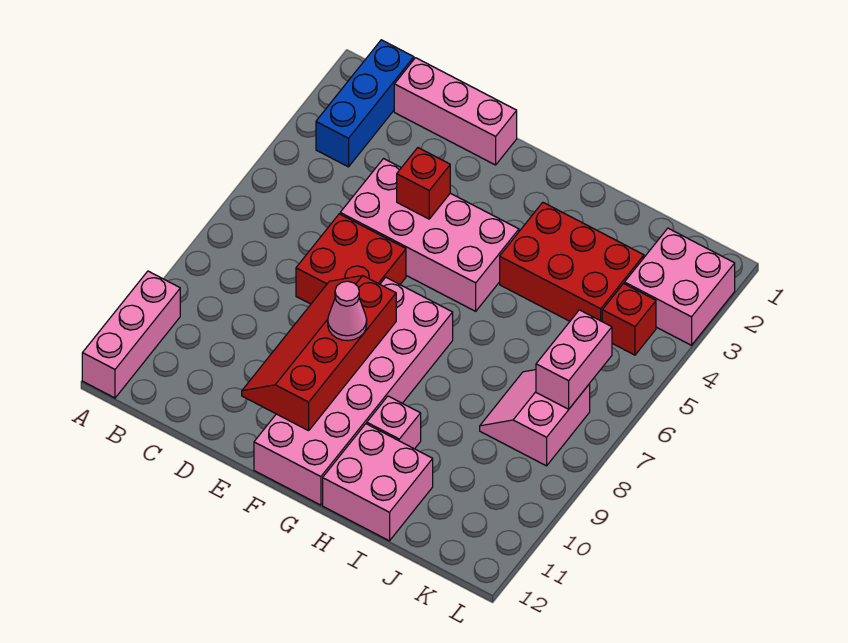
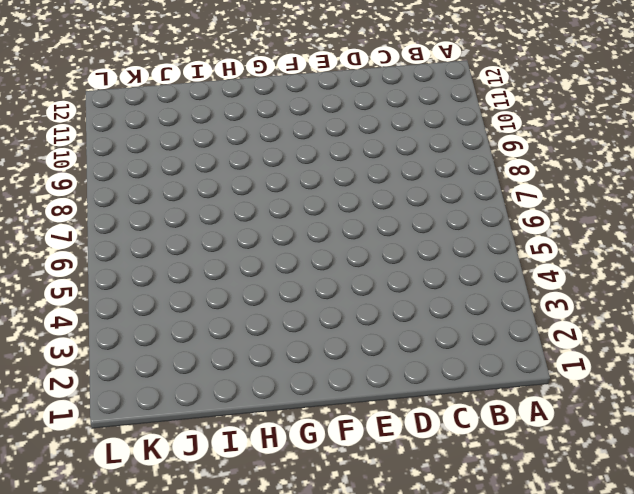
none -> pink brick A10:A12 level 1
none -> blue brick B1:B3 level 1
none -> pink brick C1:E1 level 1

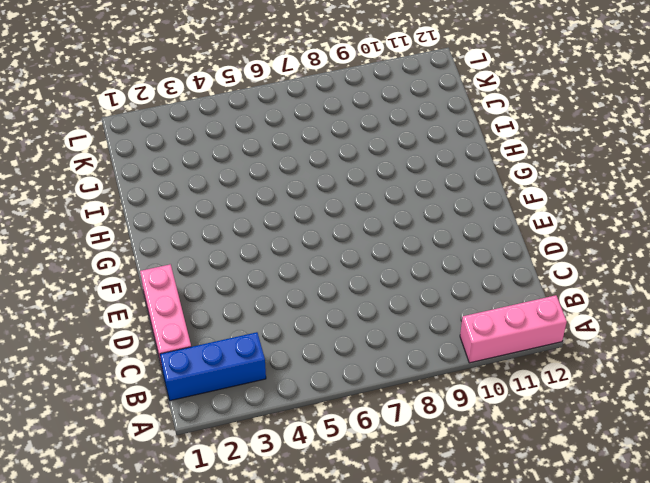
none -> pink brick D4:G5 level 1
none -> red brick D6:E7 level 1
none -> pink brick F7:G12 level 1

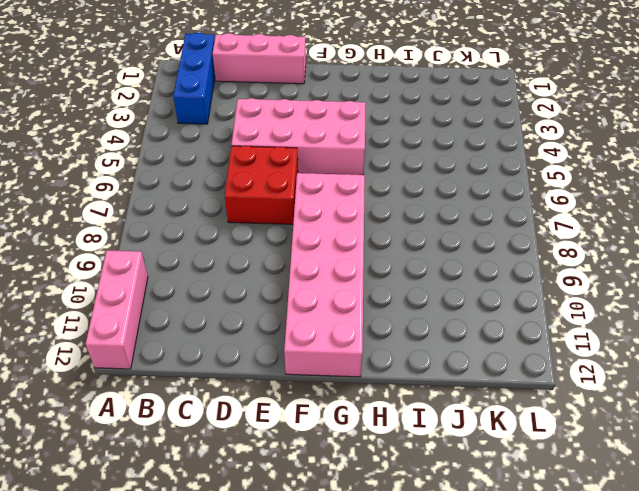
none -> red brick H3:J4 level 1
none -> pink brick H10 level 1
none -> pink brick H11:I12 level 1

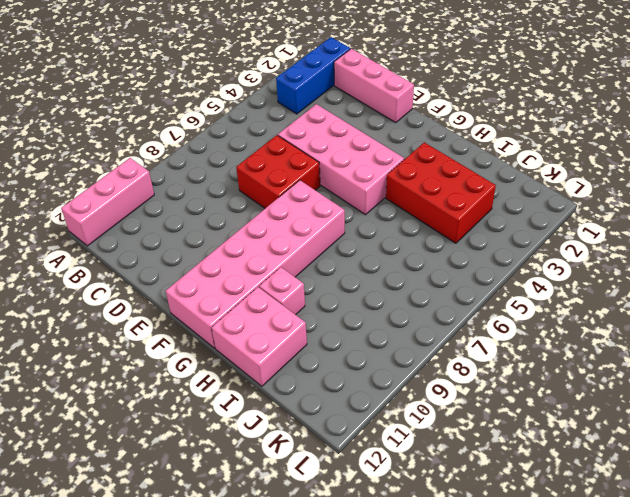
none -> pink slope J7:K8 level 1 top K
none -> pink brick K2:L3 level 1
none -> red brick K4 level 1

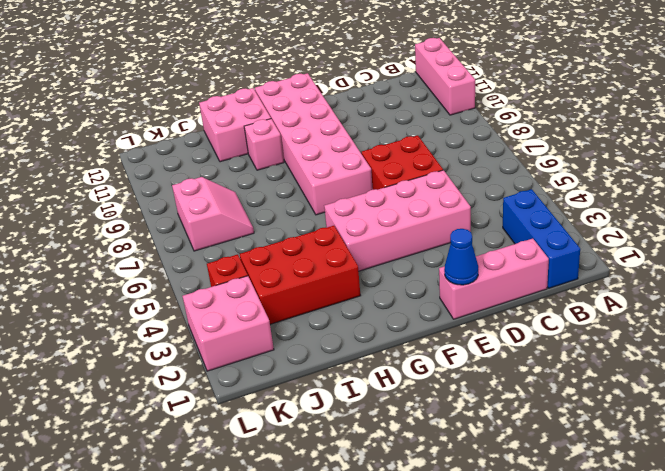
blue cone E1 level 2 -> none
none -> red brick E4 level 2
none -> red slope E8:F11 level 2 top F
none -> pink brick K6:K7 level 2

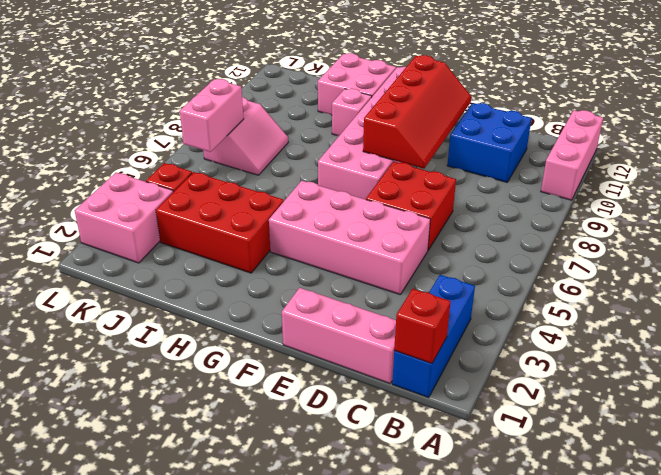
red brick B1 level 2 -> red brick E4 level 2
blue brick C10:D11 level 1 -> none
none -> pink cone F9 level 3

